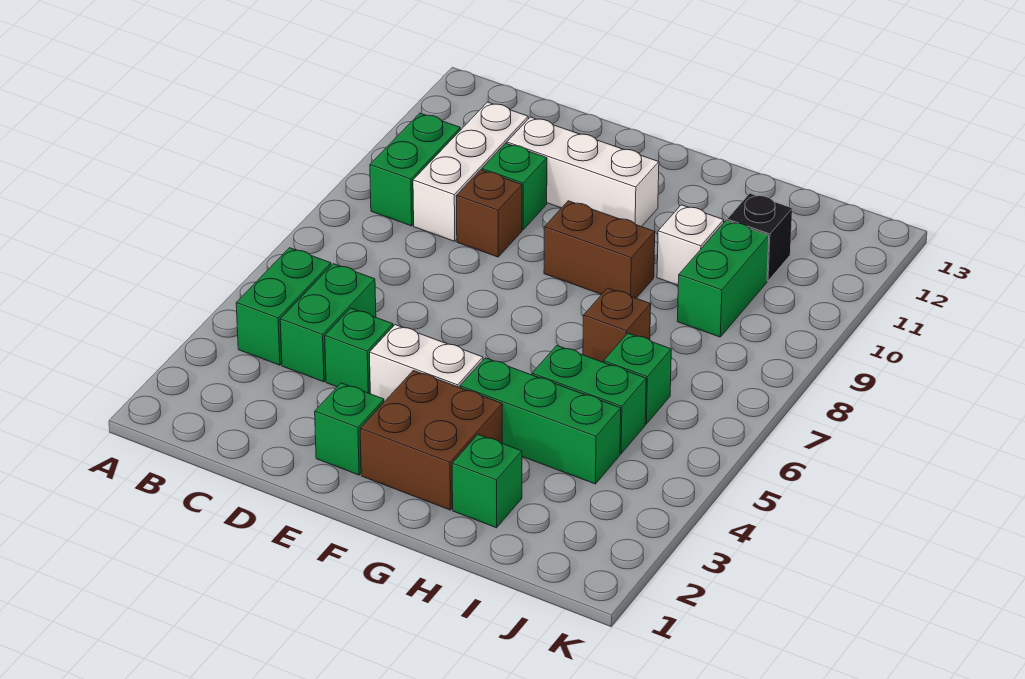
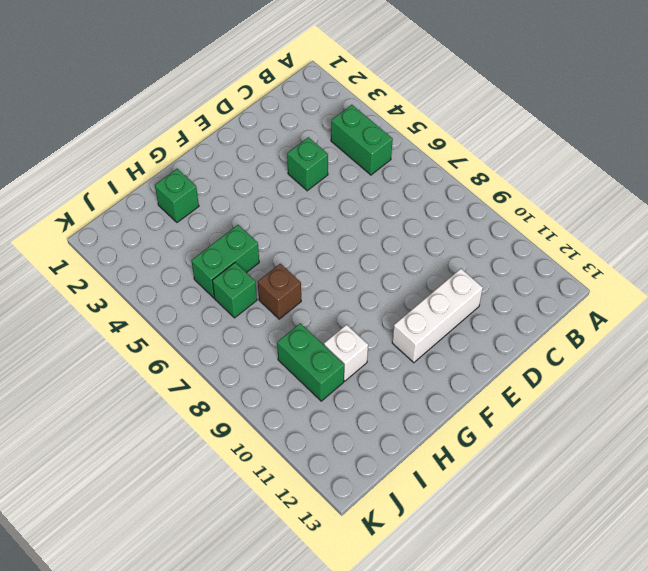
none -> green brick B9:B10 level 1
none -> green brick C4:C5 level 1
none -> white brick C9:C11 level 1

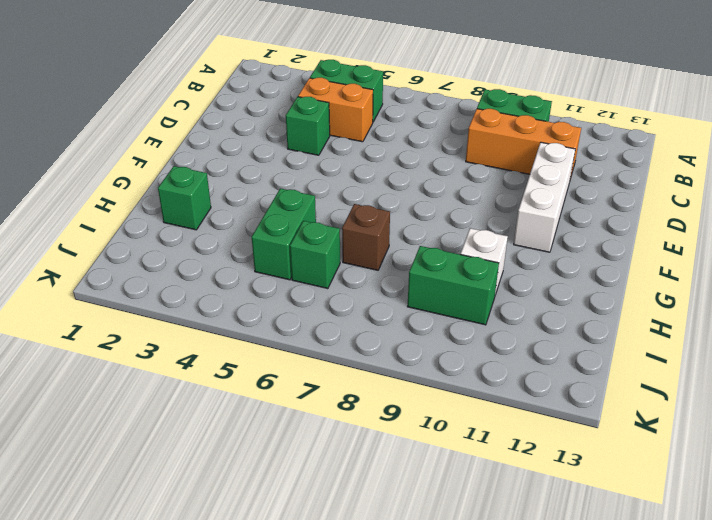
orange brick C4:C5 level 1 -> green brick C4:C5 level 1
orange brick C9:C11 level 1 -> white brick C9:C11 level 1
none -> brown brick D9 level 1
none -> green brick D10 level 1
none -> green brick E2 level 1

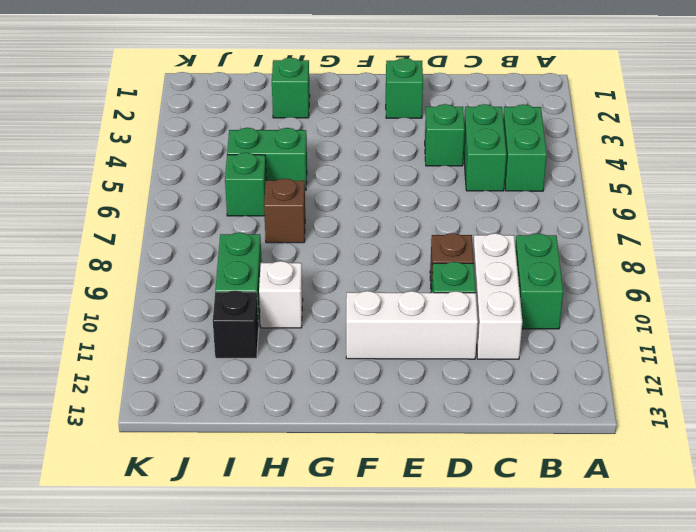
none -> white brick E4:F4 level 1
none -> brown brick F2:G3 level 1
none -> brown brick F9:G9 level 1

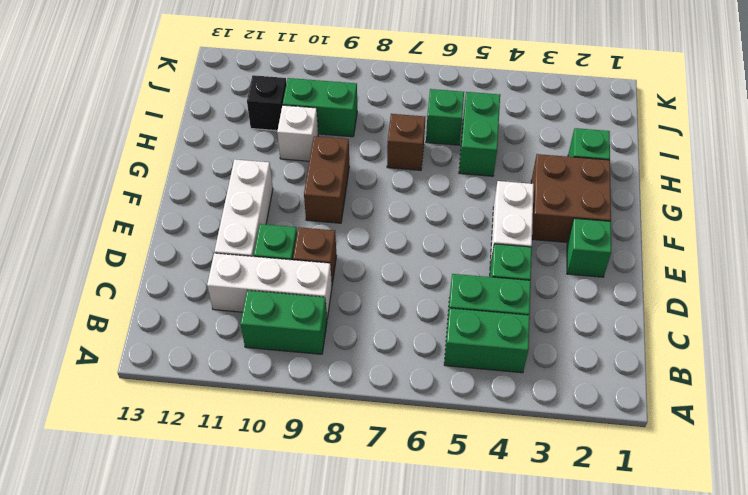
none -> green brick G4:I4 level 1

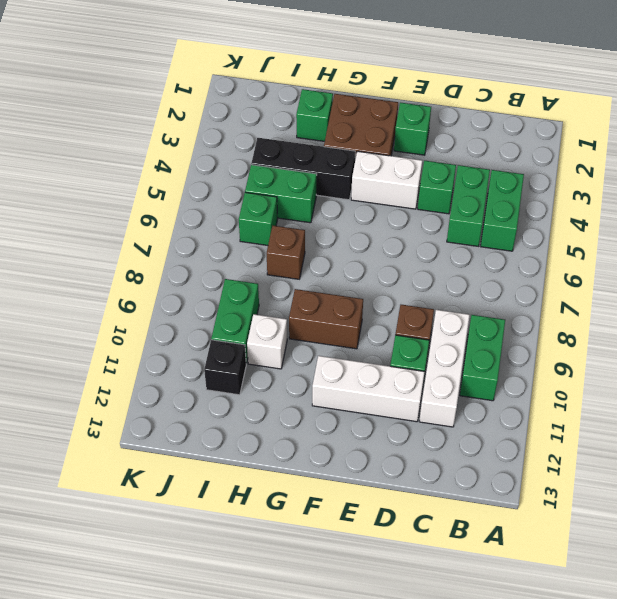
black brick G4:I4 level 1 -> green brick G4:I4 level 1

